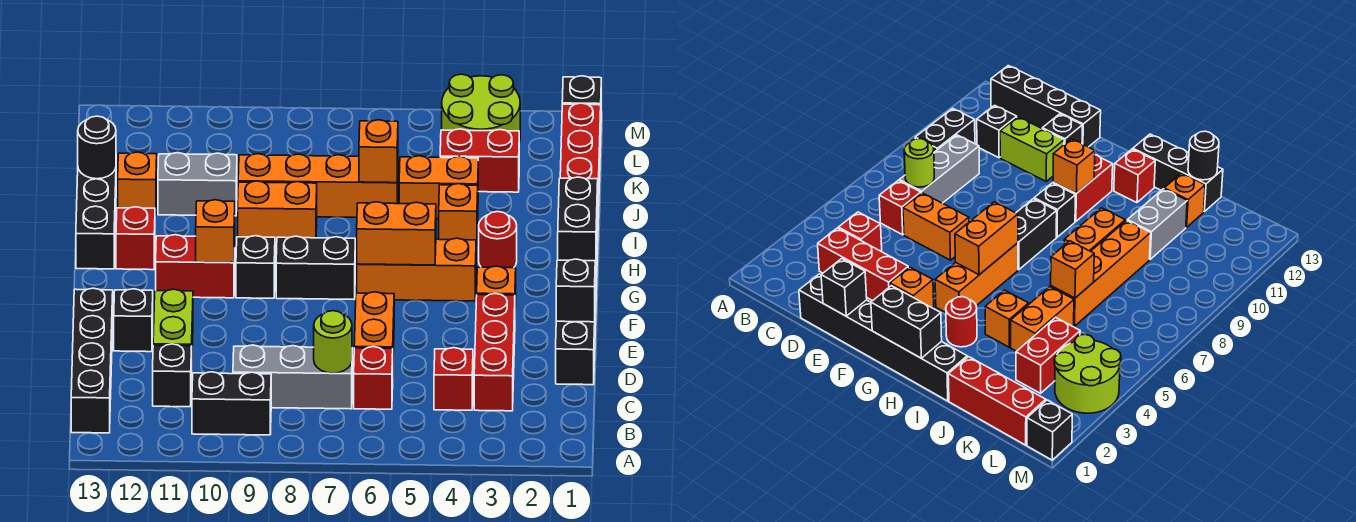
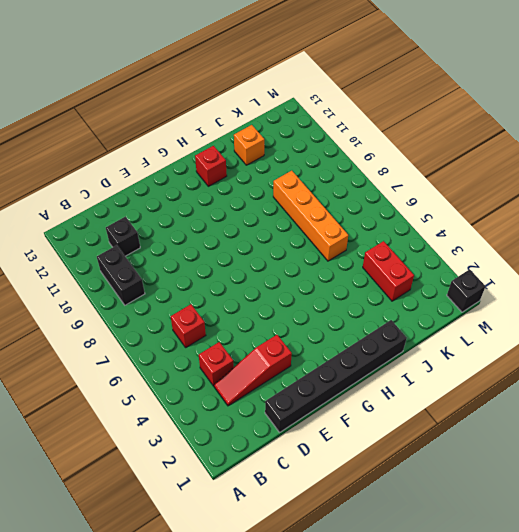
red slope C3:E3 level 1 top E -> red brick C3:E3 level 1
none -> black brick B13:E13 level 1
none -> grey brick C7:C9 level 1
none -> orange brick D6:E6 level 1
none -> lime brick D11:E11 level 1

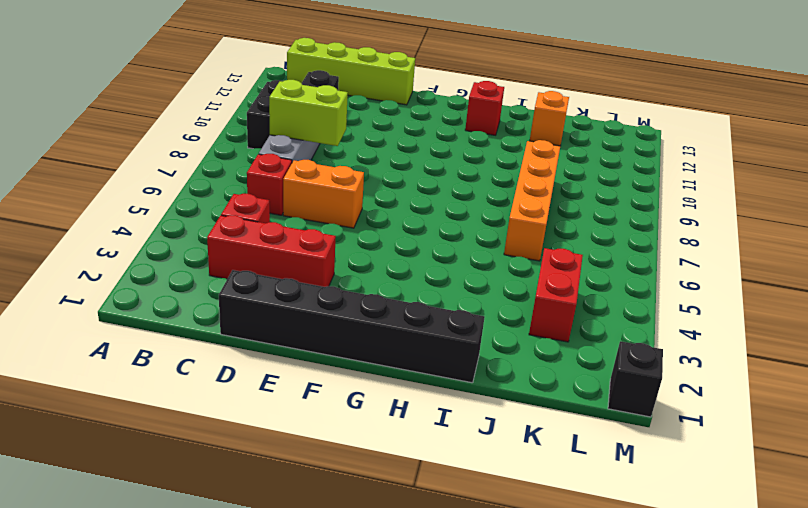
lime brick B13:E13 level 1 -> black brick B13:E13 level 1
lime brick C8:D8 level 2 -> lime brick D11:E11 level 1
none -> black brick E12 level 1
none -> orange brick F3 level 1
none -> orange brick G4:G6 level 1
none -> black brick G7:G8 level 1

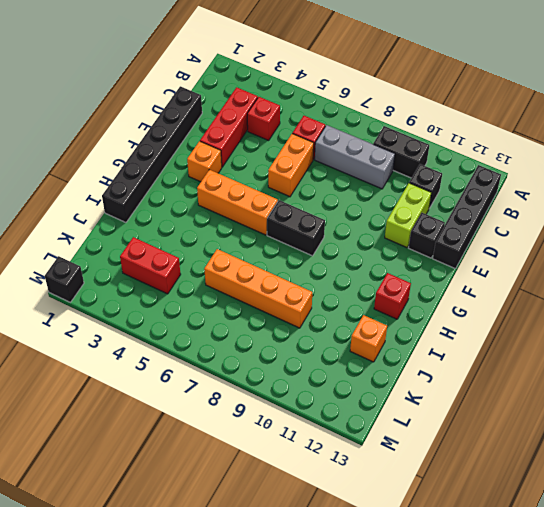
none -> black brick G9 level 1
none -> red brick G10:G11 level 1
none -> red round brick H3 level 1
none -> black brick H13:J13 level 1

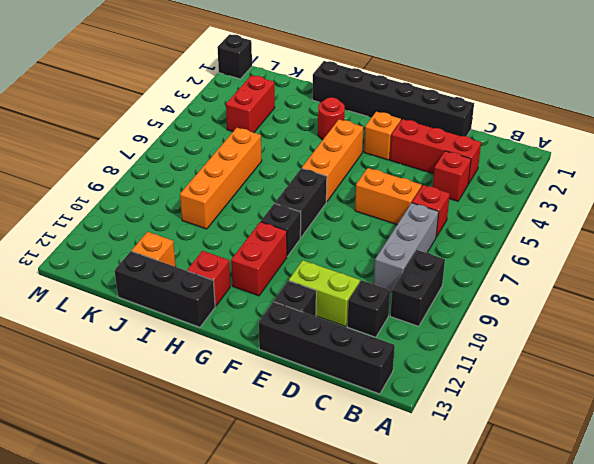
none -> orange brick I4 level 1
none -> orange brick I8:I9 level 1
none -> red brick J1:L1 level 1
none -> orange brick J4:J5 level 1

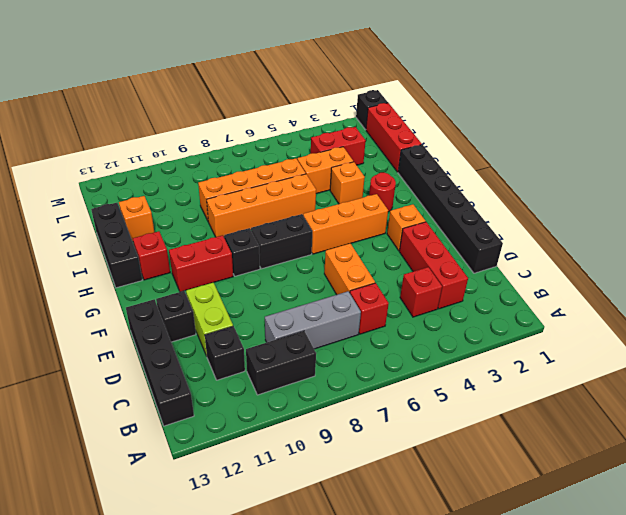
orange brick I6:I9 level 1 -> orange brick I8:I9 level 1
none -> grey brick J10:J11 level 1
none -> lime round brick L3:M4 level 1
none -> lime round brick C7 level 2
none -> black brick E1 level 2

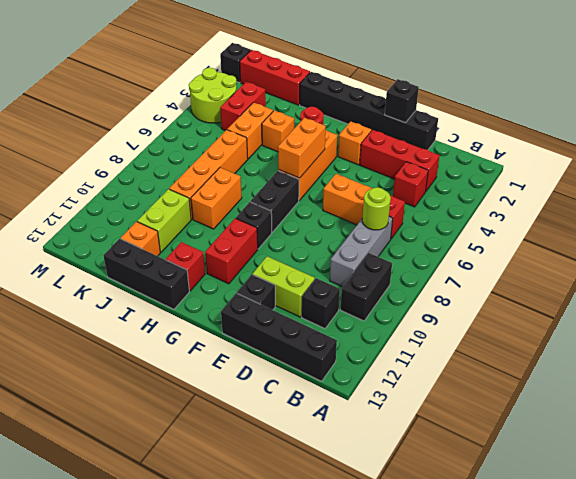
lime brick J10:J11 level 1 -> grey brick J10:J11 level 1
none -> black brick G1:H1 level 2
none -> orange brick G10 level 2
none -> orange brick J6 level 2
none -> black round brick J13 level 2

